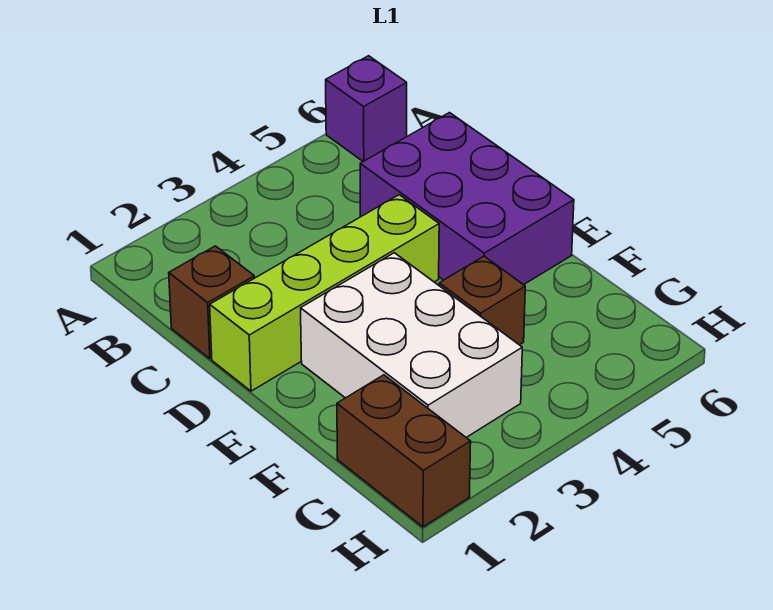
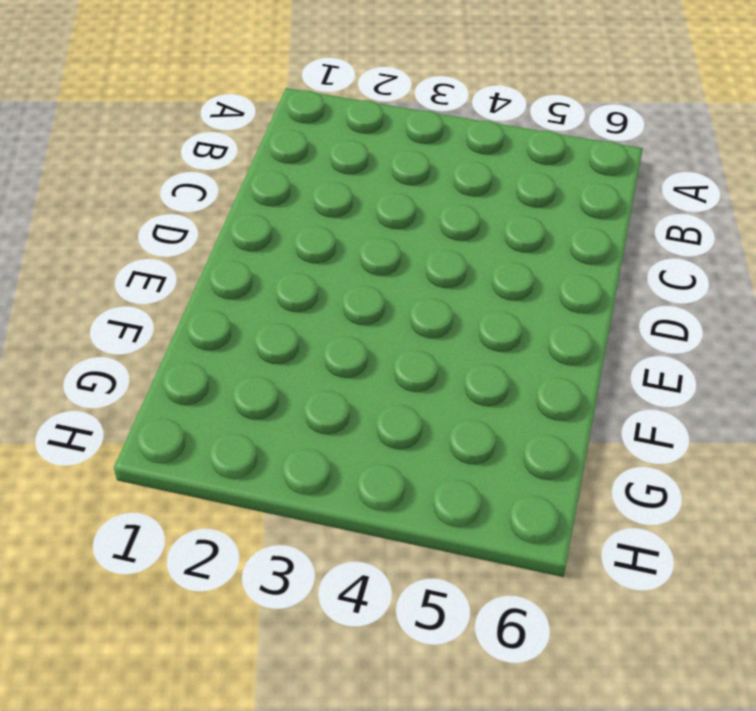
none -> purple brick A6 level 1
none -> brown brick C1 level 1

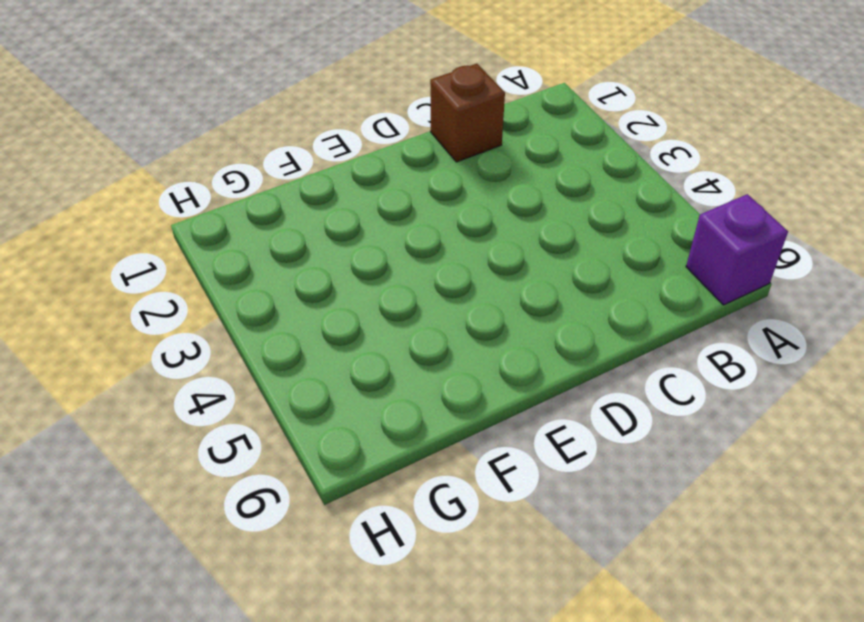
none -> purple brick C5:E6 level 1
none -> lime brick D1:D4 level 1

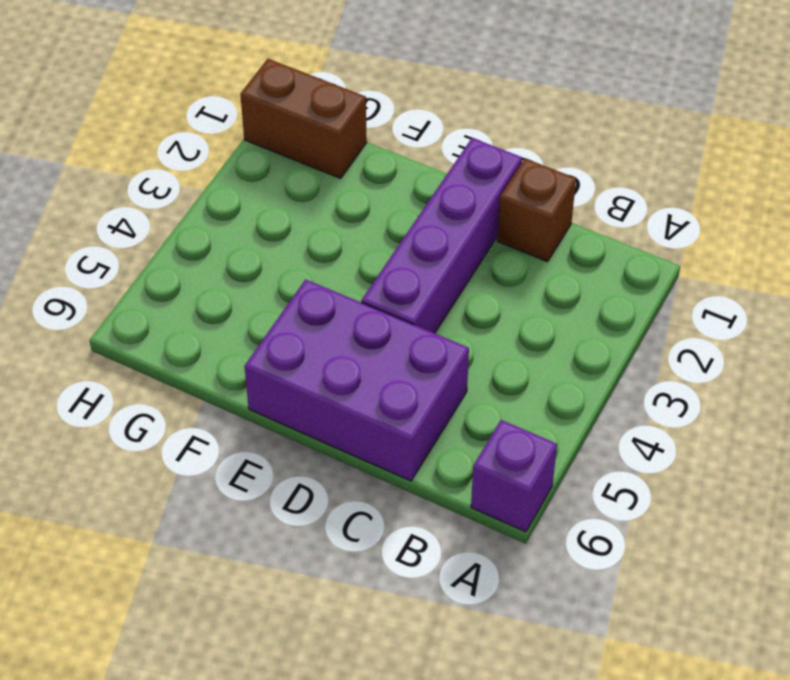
purple brick D1:D4 level 1 -> lime brick D1:D4 level 1
none -> white brick E2:G3 level 1
none -> brown brick F4 level 1

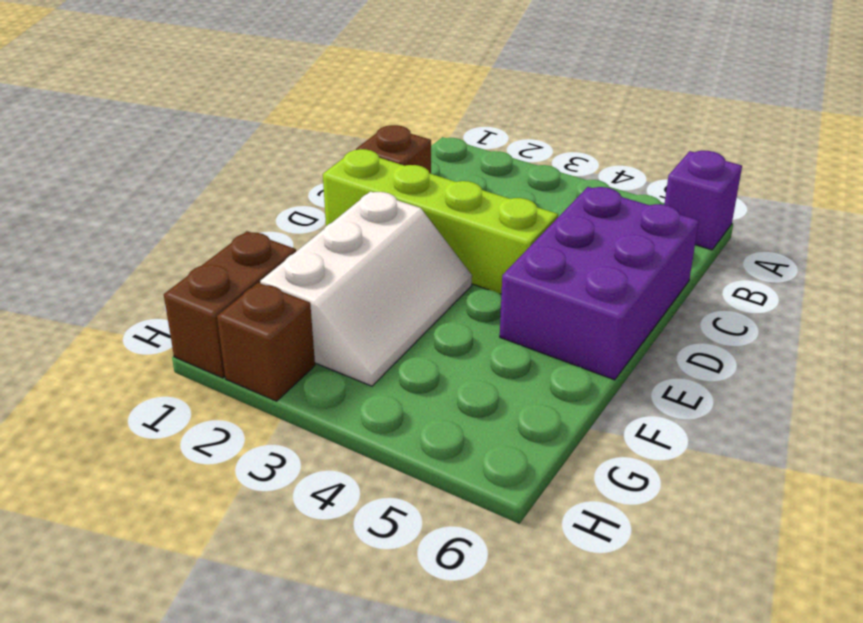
white slope E2:G3 level 1 top 2 -> white brick E2:G3 level 1
brown brick H2 level 1 -> brown brick F4 level 1

